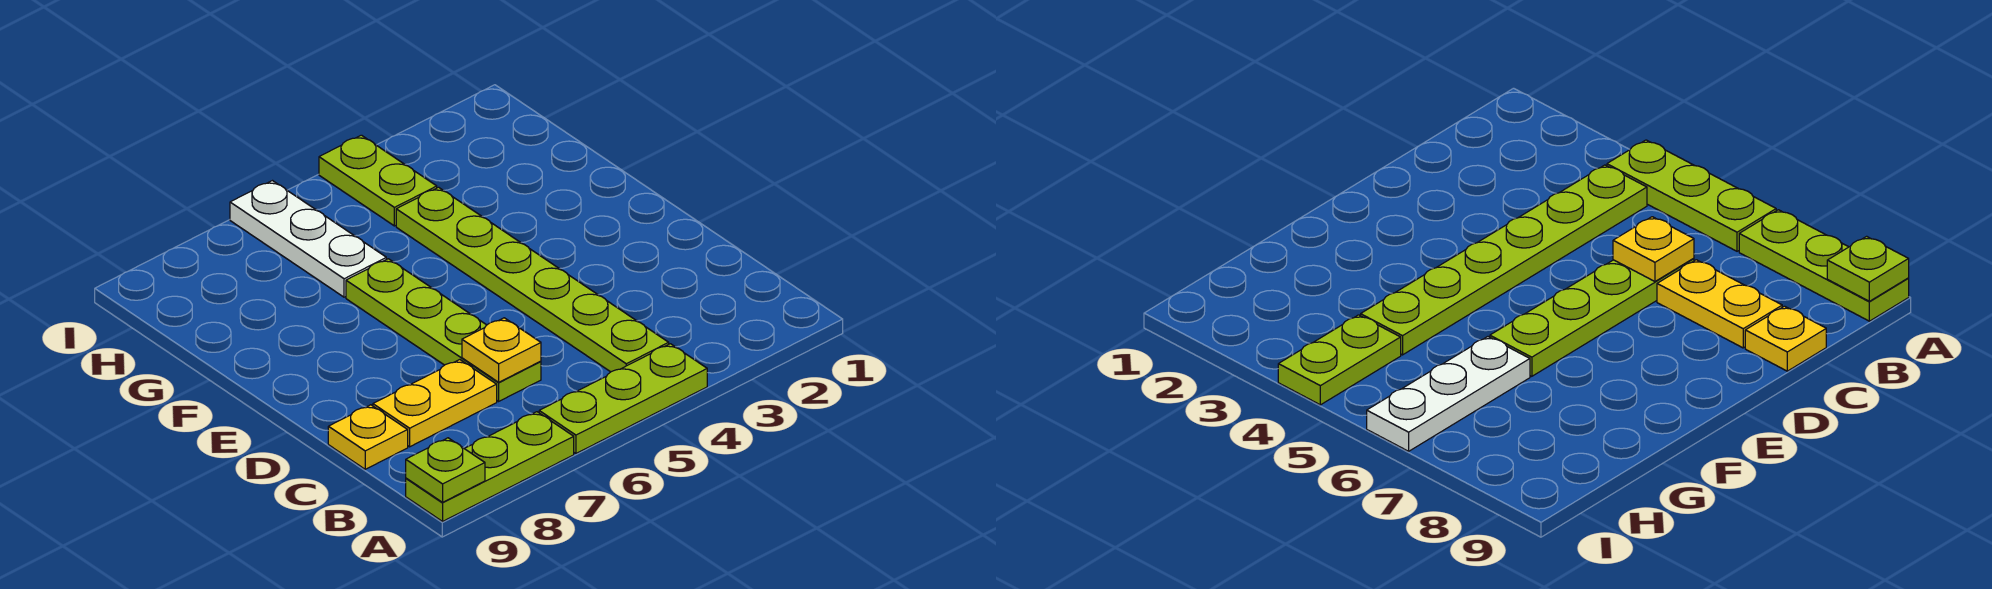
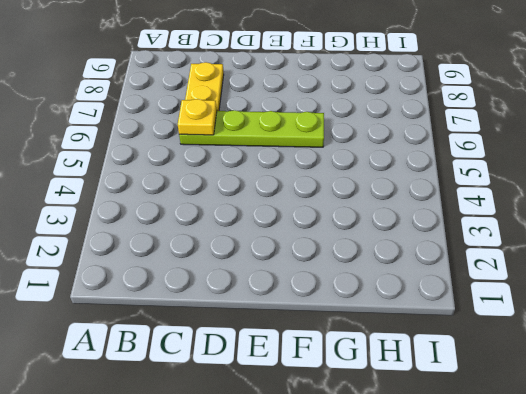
none -> lime plate A4:A6 level 1
none -> lime plate A7:A9 level 1

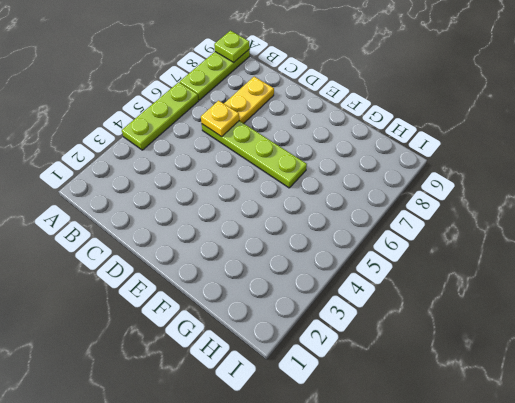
none -> lime plate B4:G4 level 1
none -> yellow plate C9 level 1

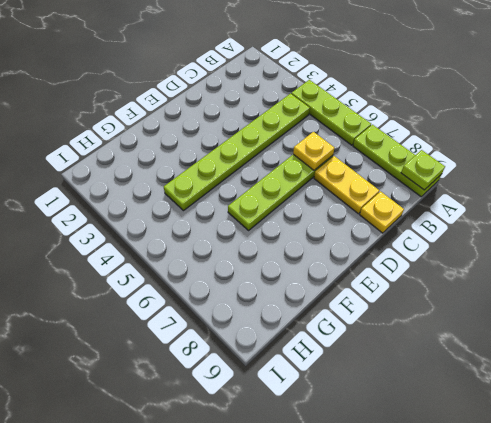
none -> white plate G6:I6 level 1
none -> lime plate H4:I4 level 1

